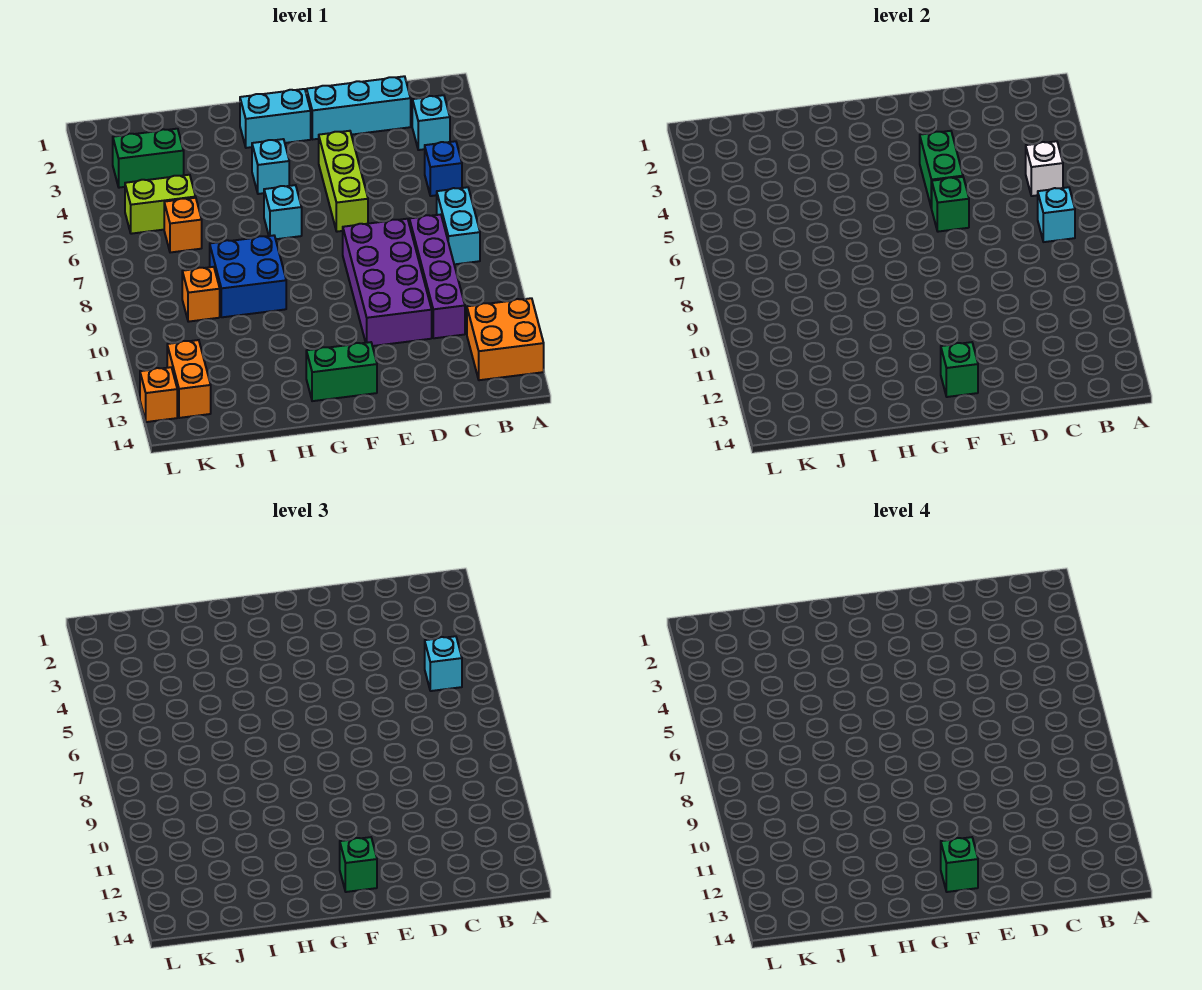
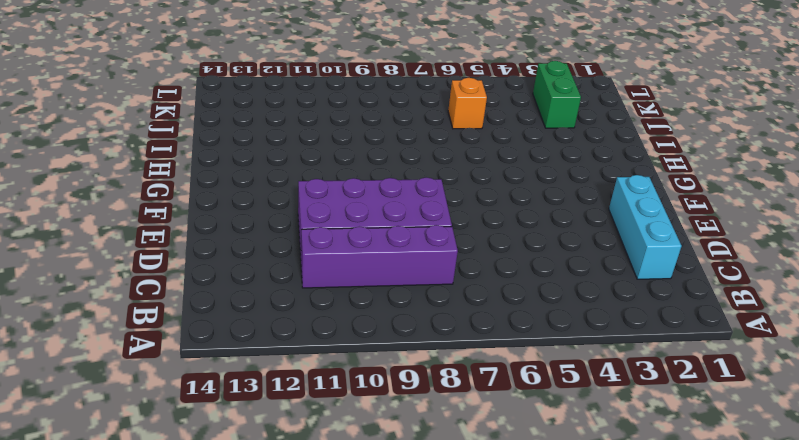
none -> orange brick A12:B13 level 1
none -> cyan brick B3 level 1
none -> blue brick B5 level 1

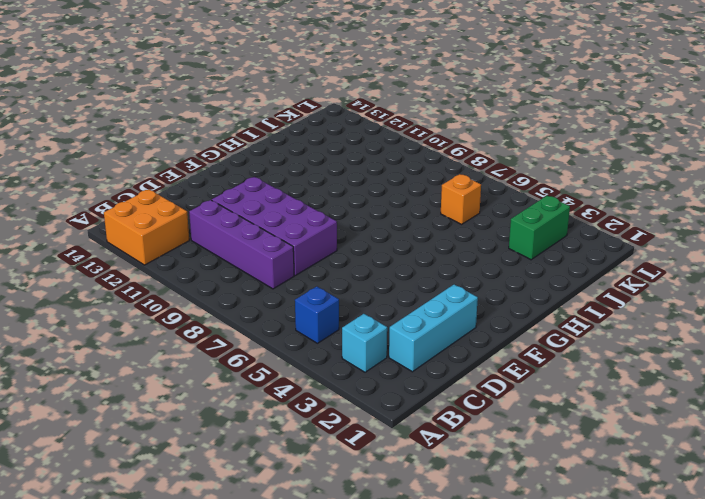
none -> cyan brick B7:B8 level 1
none -> lime brick E4:E6 level 1
none -> cyan brick F2:G2 level 1

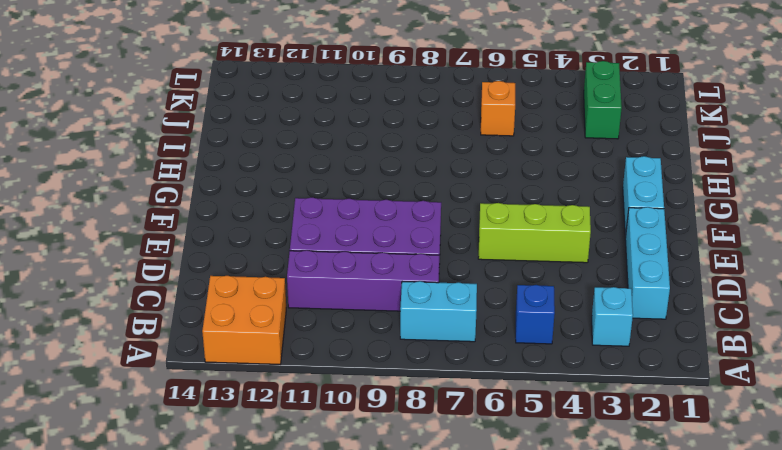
none -> green brick F13:G13 level 1
none -> cyan brick G4 level 1
none -> cyan brick G6 level 1

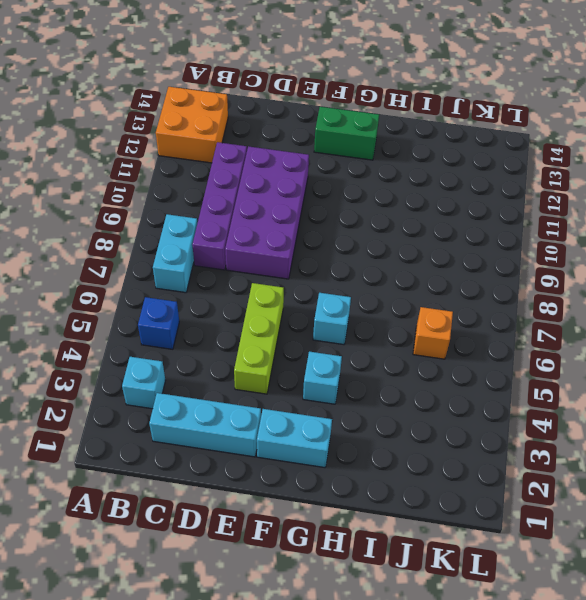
none -> blue brick H8:I9 level 1
none -> green brick J3:K3 level 1
none -> lime brick J5:K5 level 1

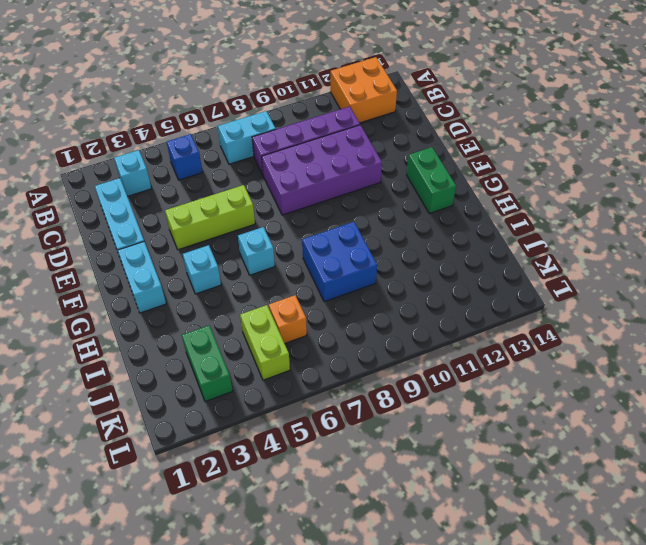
none -> orange brick J9 level 1
none -> orange brick K12:K13 level 1
none -> orange brick L13 level 1

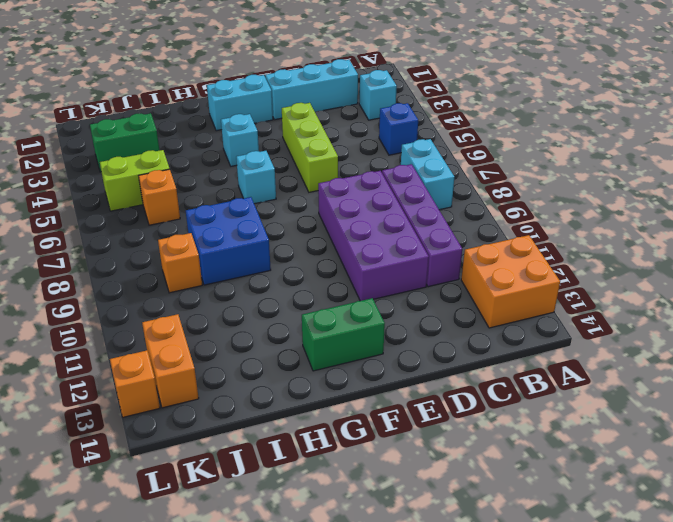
none -> white brick B5 level 2
none -> cyan brick B7 level 2
none -> green brick E4:E5 level 2

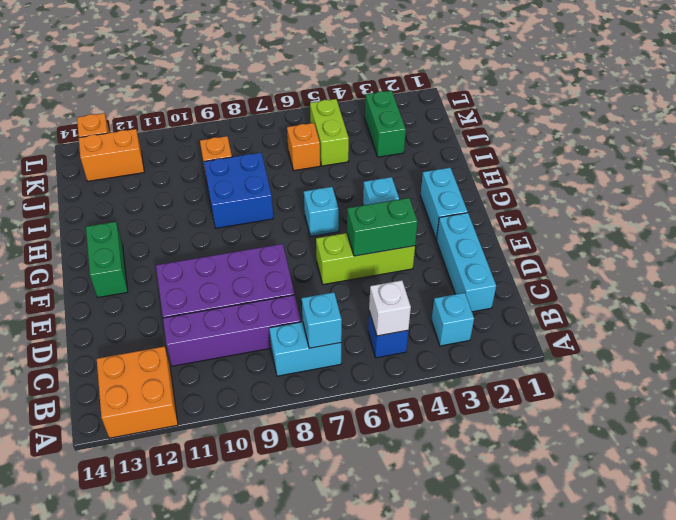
none -> green brick E6 level 2
none -> green brick F13 level 2
none -> cyan brick B5 level 3

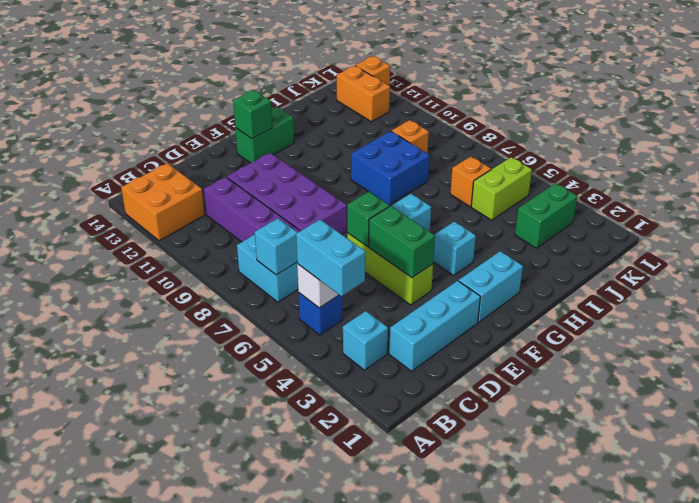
cyan brick B4:B5 level 3 -> cyan brick B5 level 3
none -> green brick F13 level 3
none -> green brick F13 level 4

